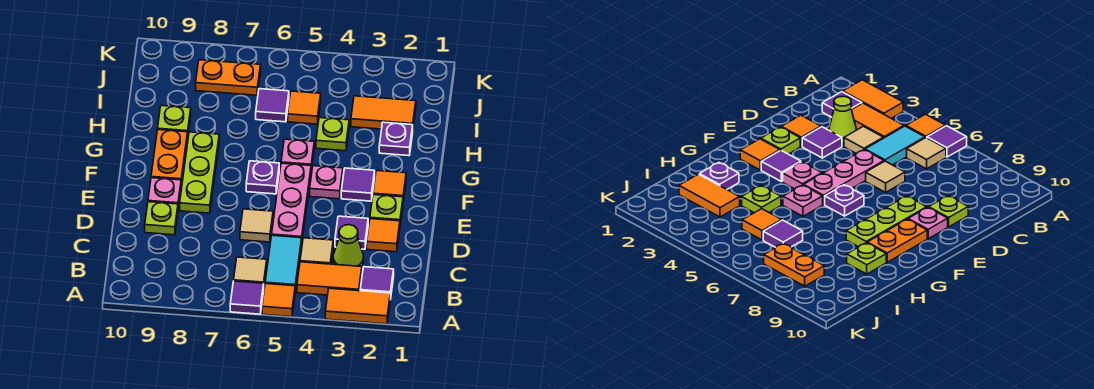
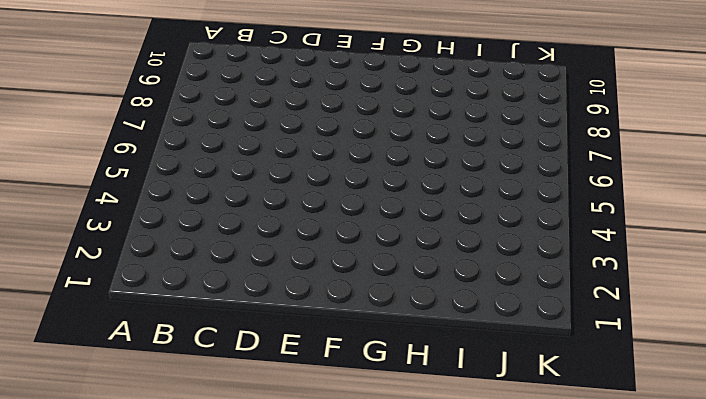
none -> orange tile A2:A3 level 1
none -> orange tile A5 level 1
none -> purple tile A6 level 1
none -> purple tile B2 level 1

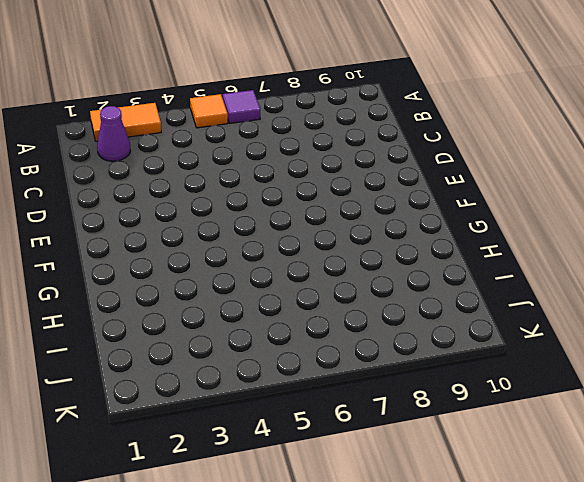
purple cone B2 level 1 -> purple tile B2 level 1
none -> orange tile B3:B4 level 1
none -> cyan tile B5:C5 level 1
none -> tan tile B6 level 1
none -> lime cone C3 level 1

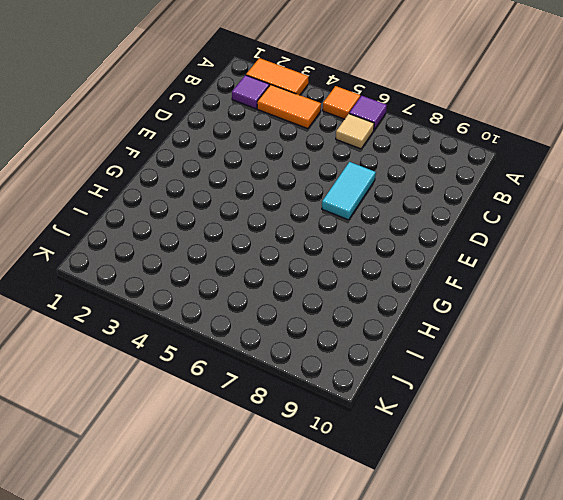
cyan tile D7:E7 level 1 -> cyan tile B5:C5 level 1
none -> lime cone C3 level 1
none -> tan tile C4 level 1
none -> orange tile D2 level 1
none -> purple tile D3 level 1

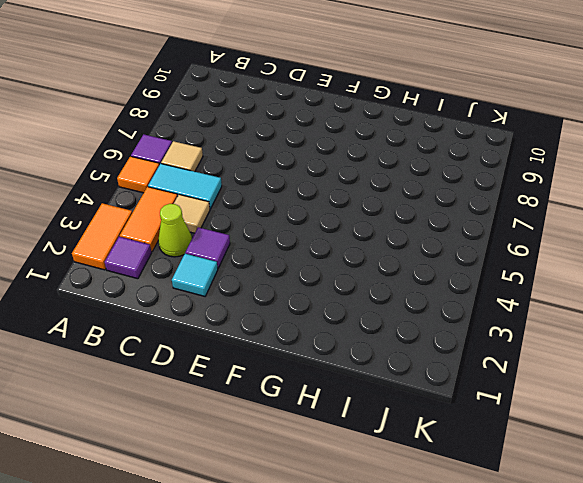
cyan tile D2 level 1 -> orange tile D2 level 1
none -> pink plate D5:F5 level 1
none -> tan tile D6 level 1
none -> lime plate D9 level 1
none -> lime plate E2 level 1

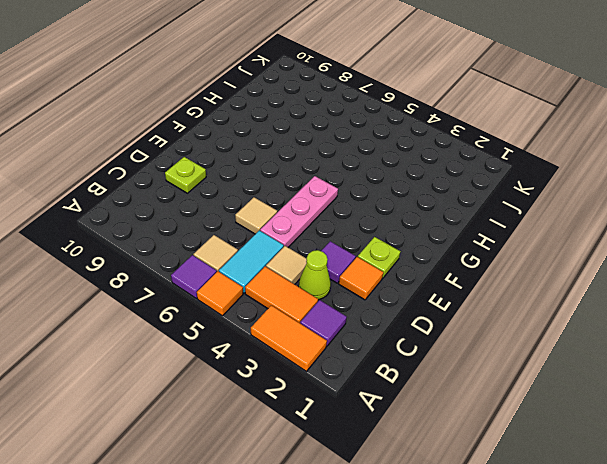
none -> lime plate E8:G8 level 1
none -> pink plate E9 level 1
none -> orange tile F2 level 1
none -> purple tile F3 level 1

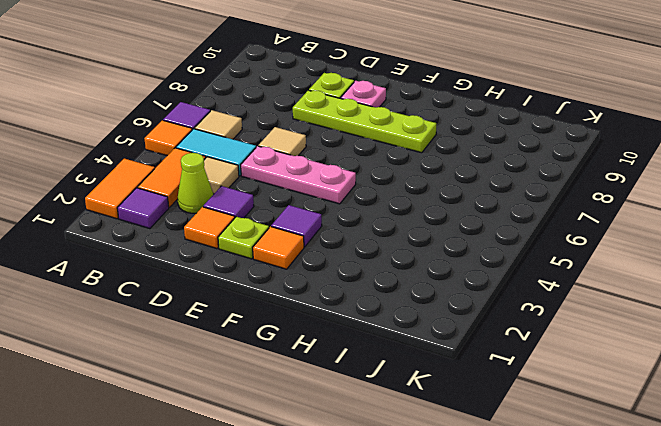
lime plate D8:G8 level 1 -> lime plate E8:G8 level 1
none -> pink plate F4 level 1
none -> purple plate F6 level 1
none -> orange plate F9:G9 level 1
none -> pink plate G5 level 1

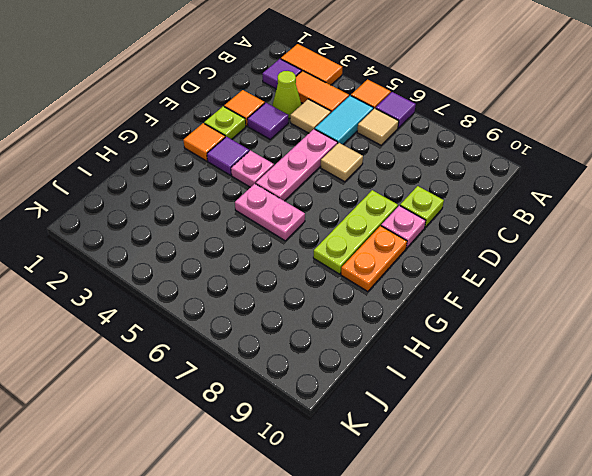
pink plate G5:G6 level 1 -> pink plate G5 level 1
none -> purple plate F6 level 1
none -> purple plate H2 level 1
none -> lime plate H4 level 1
none -> lime plate H9 level 1

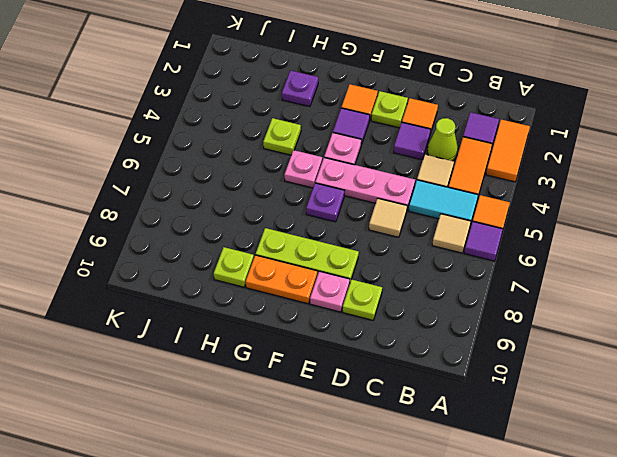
none -> orange tile I2:I3 level 1
none -> orange tile I5 level 1
none -> purple tile I6 level 1
none -> orange plate J7:J8 level 1

